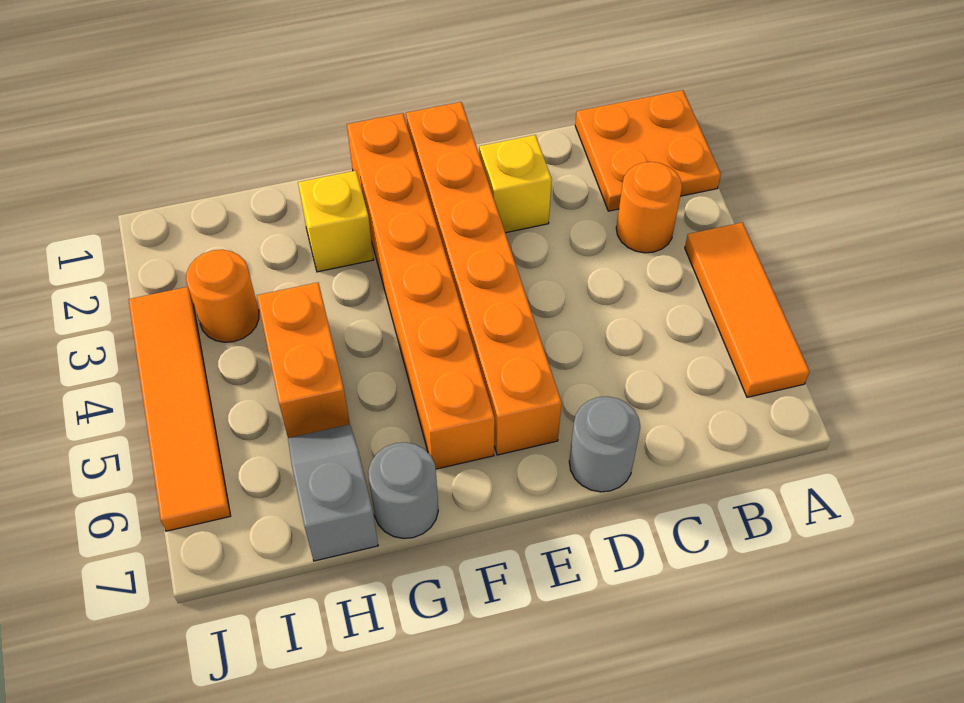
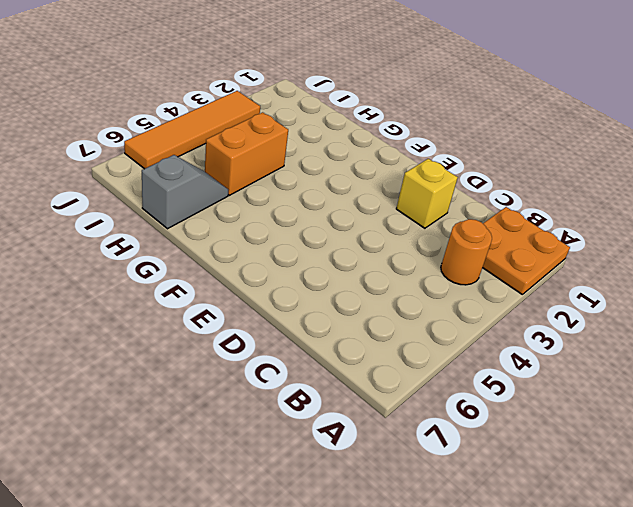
none -> orange tile A4:A6 level 1
none -> grey round brick D7 level 1
none -> orange brick E1:E6 level 1

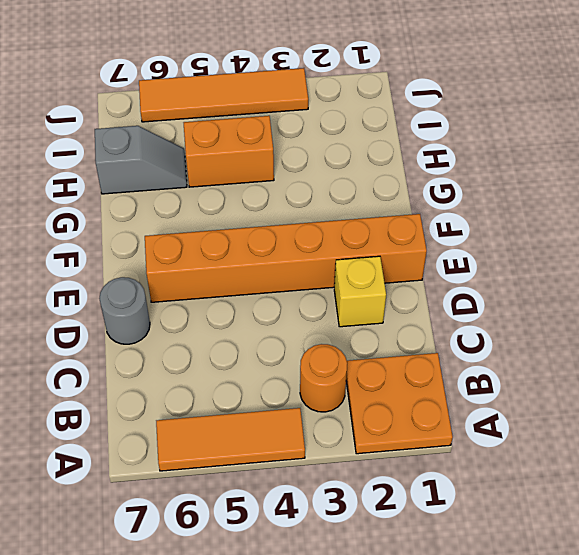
none -> orange brick F1:F6 level 1
none -> yellow brick G2 level 1
none -> grey round brick G7 level 1

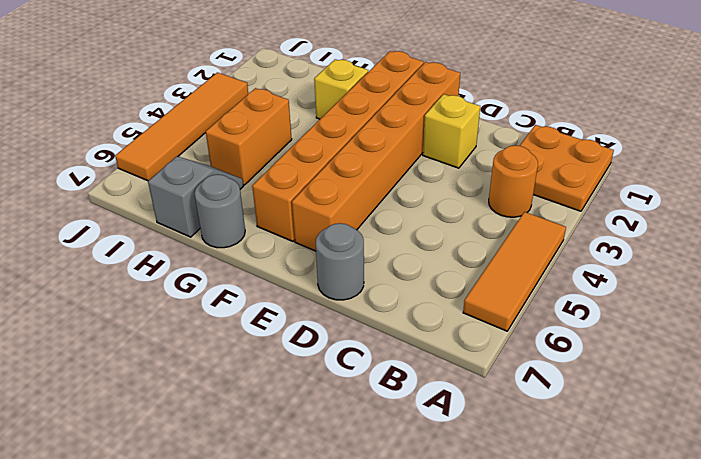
none -> orange round brick I3 level 1

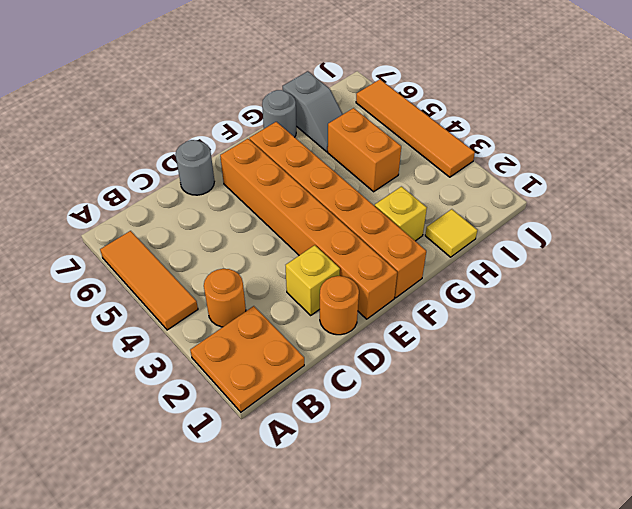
orange round brick D1 level 1 -> orange round brick I3 level 1
yellow tile H1 level 1 -> none

